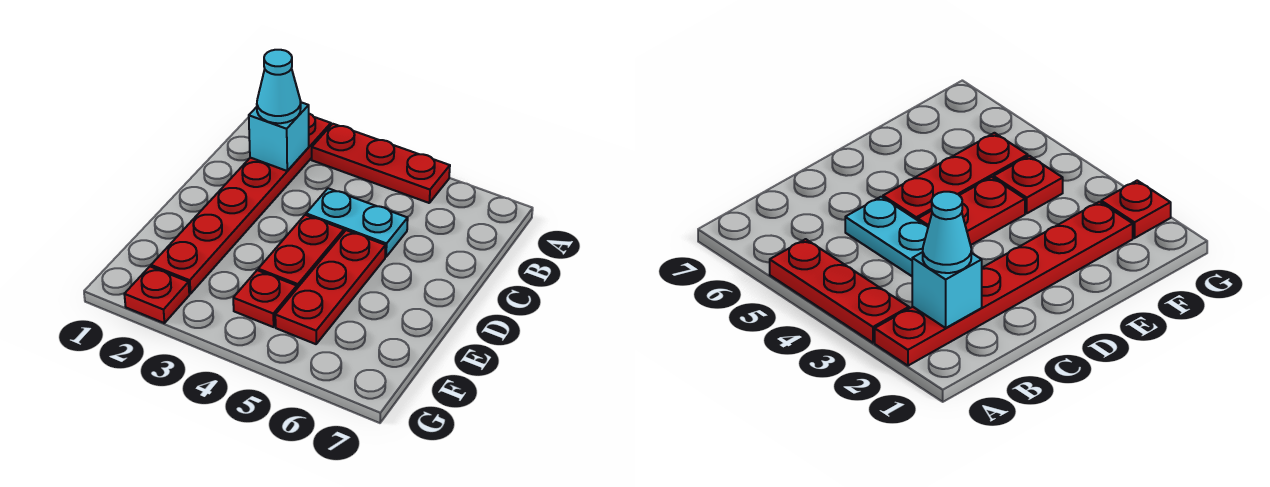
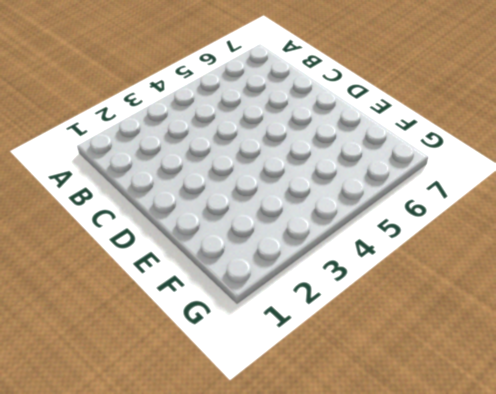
none -> red plate A2:F2 level 1
none -> red plate A3:A5 level 1

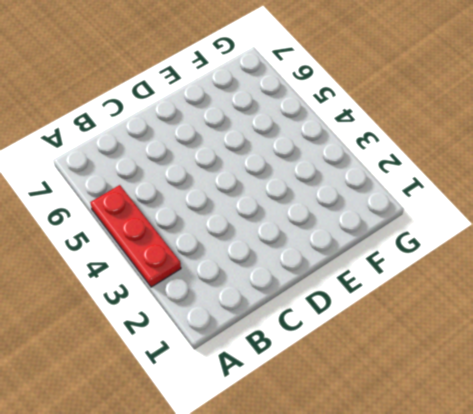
none -> red plate A2:F2 level 1
none -> cyan plate C4:C5 level 1

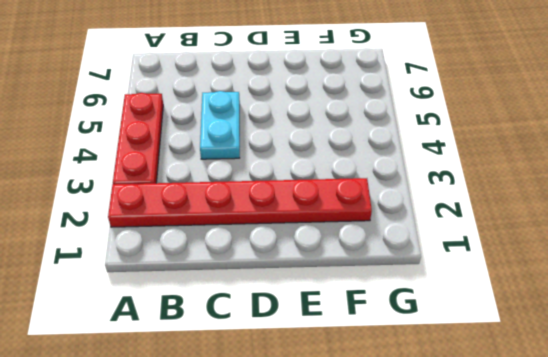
none -> red plate D4:E4 level 1
none -> red plate D5:F5 level 1

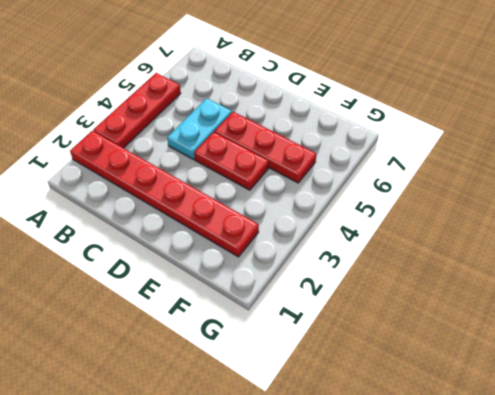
none -> red plate F4 level 1
none -> red plate G2 level 1

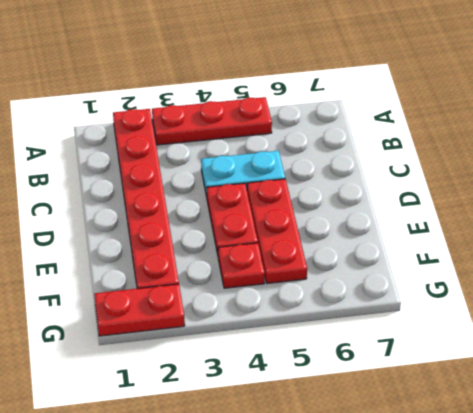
red plate G1:G2 level 1 -> red plate G2 level 1
none -> cyan brick B2 level 2
none -> cyan cone B2 level 3

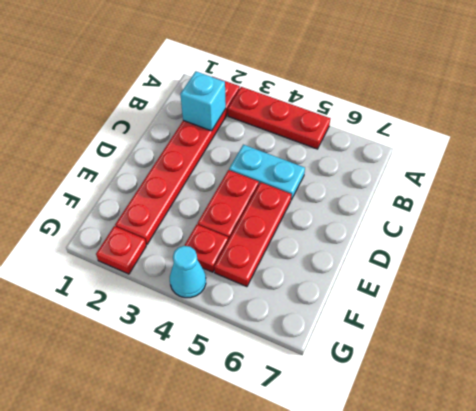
cyan cone G4 level 1 -> cyan cone B2 level 3

